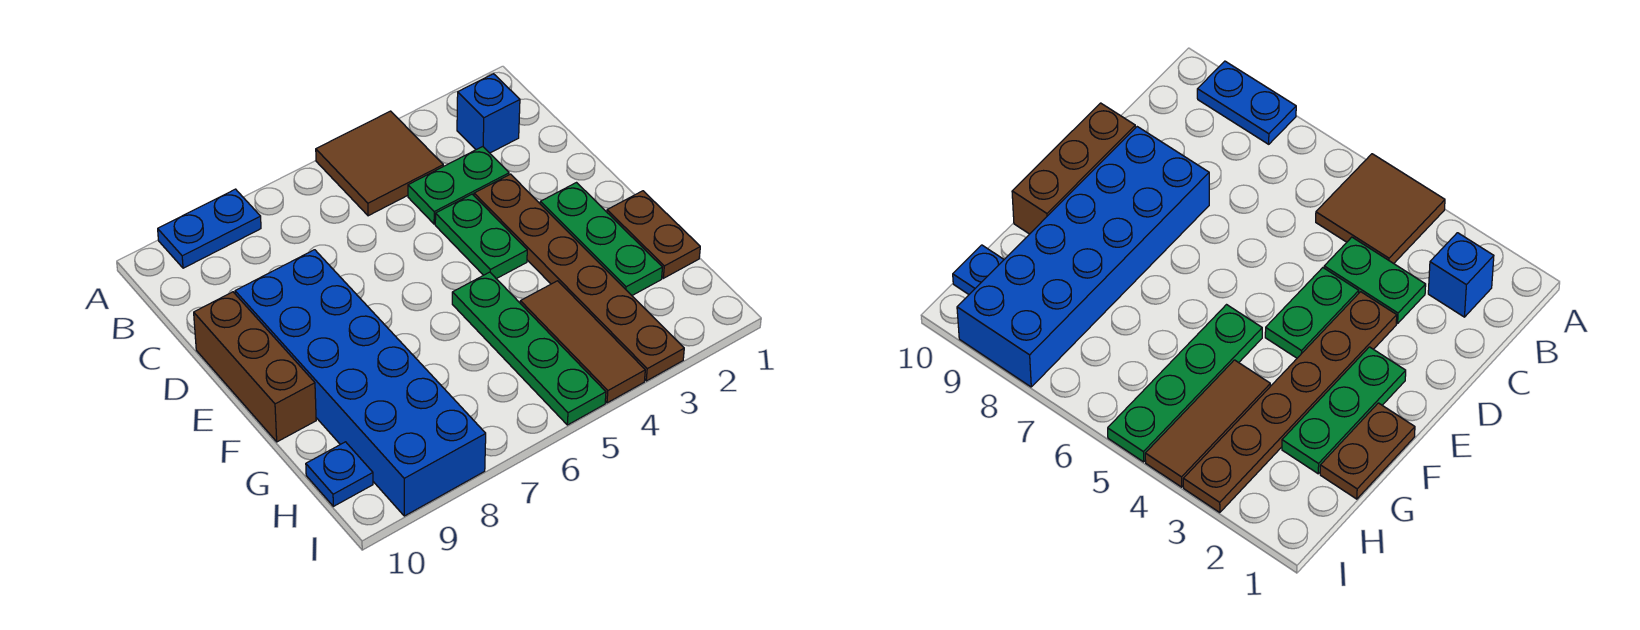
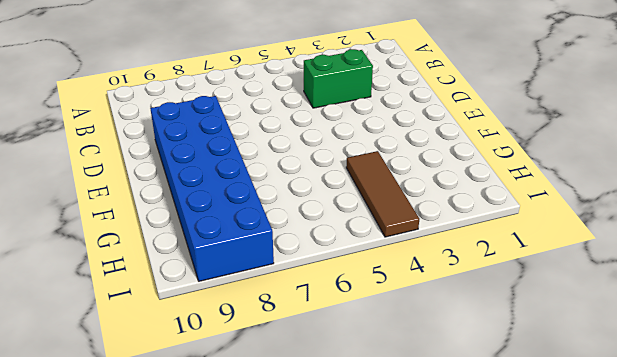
green brick C3:C4 level 1 -> green plate C3:C4 level 1
none -> brown tile A4:B5 level 1
none -> blue plate A8:A9 level 1
none -> blue brick B2 level 1

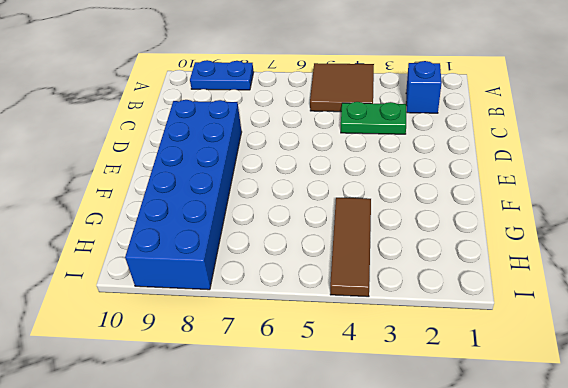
none -> brown plate D3:I3 level 1
none -> green plate D4:E4 level 1
none -> brown brick D10:F10 level 1

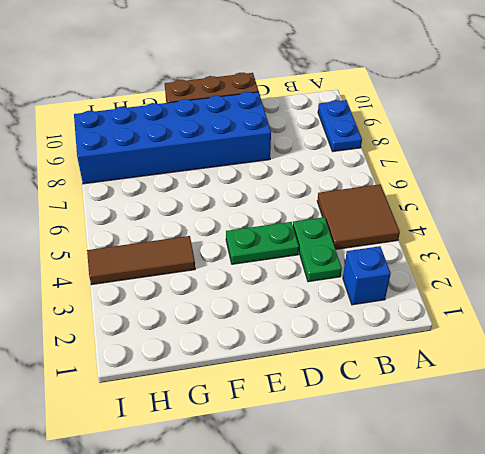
none -> brown plate D3:I3 level 1
none -> green plate E2:G2 level 1
none -> brown plate F1:G1 level 1

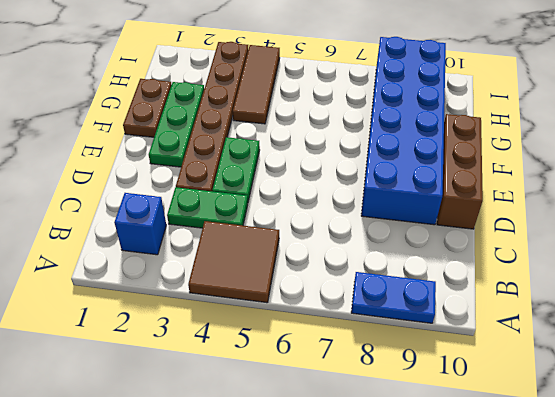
none -> green plate F5:I5 level 1
none -> blue plate H10 level 1

